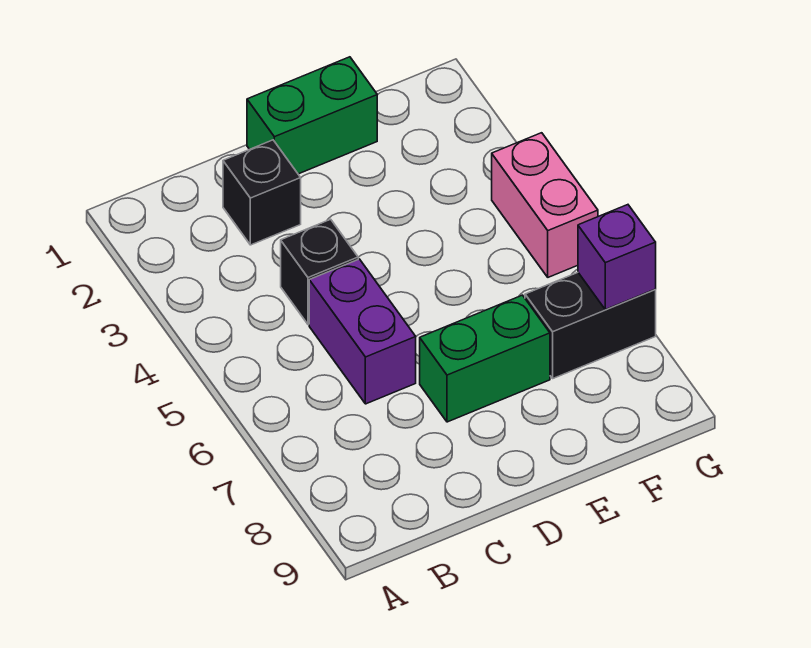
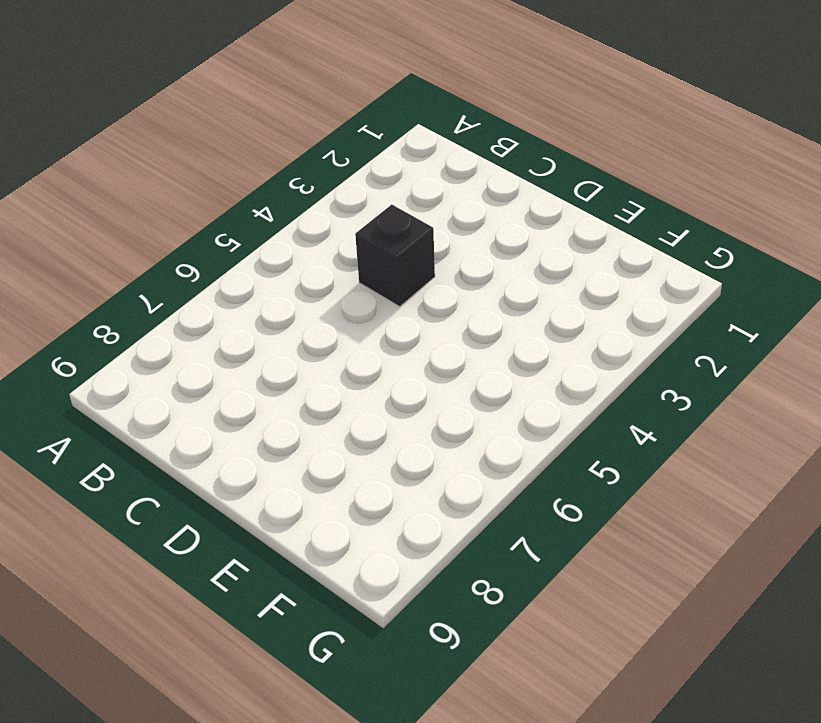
none -> black brick C2 level 1
none -> purple brick C5:C6 level 1

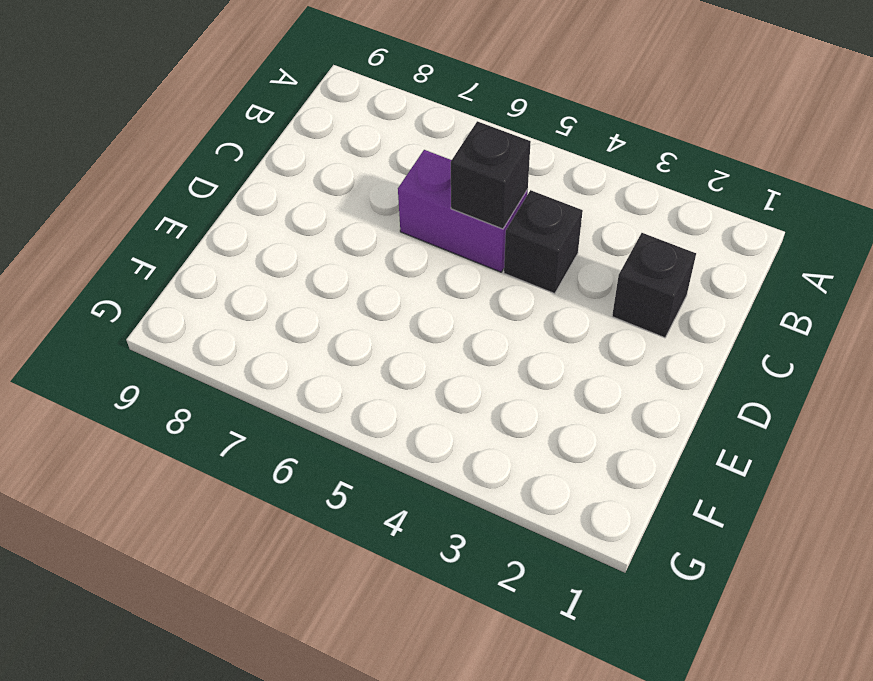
black brick C5 level 2 -> none
none -> green brick D1:E1 level 1
none -> green brick D7:E7 level 1

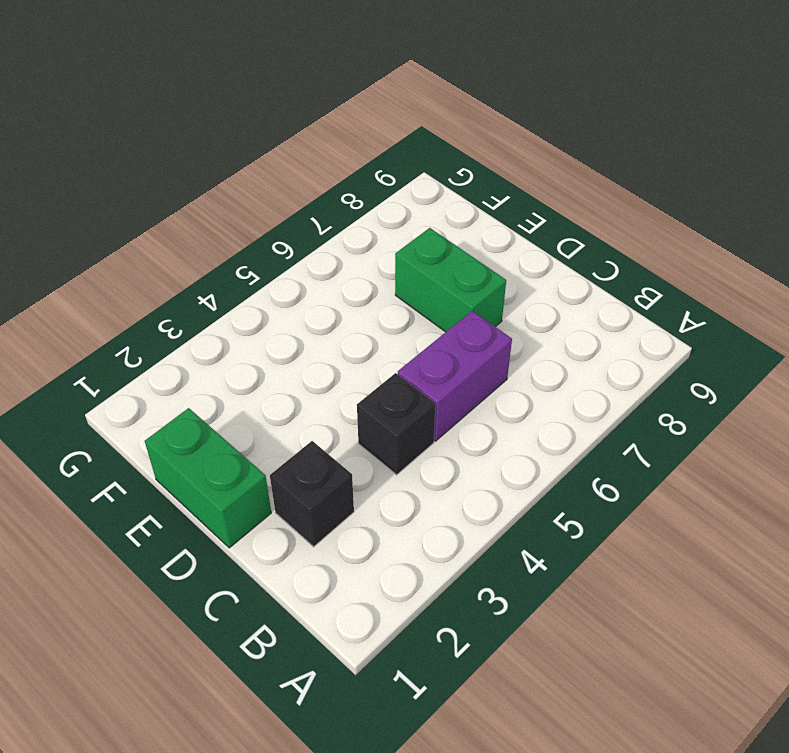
none -> black brick F7:G7 level 1
none -> pink brick G4:G5 level 1

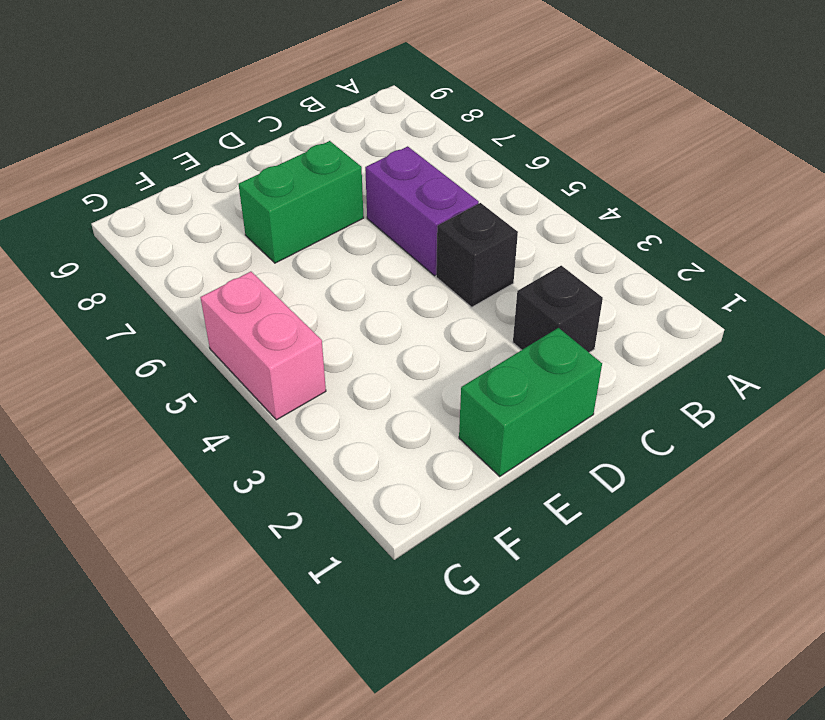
none -> black brick F7:G7 level 1
none -> purple brick G7 level 2

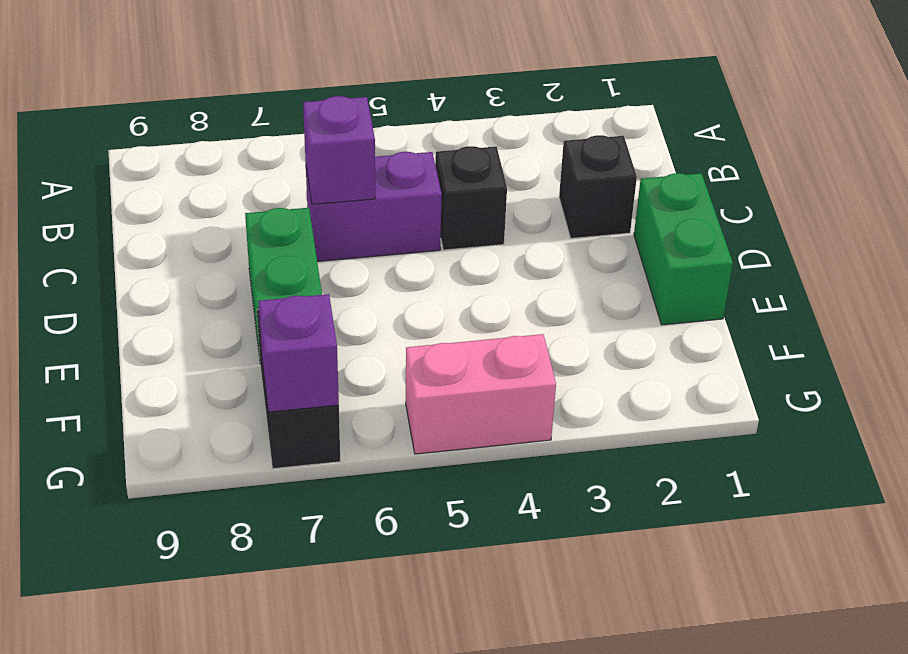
purple brick C6 level 2 -> none

